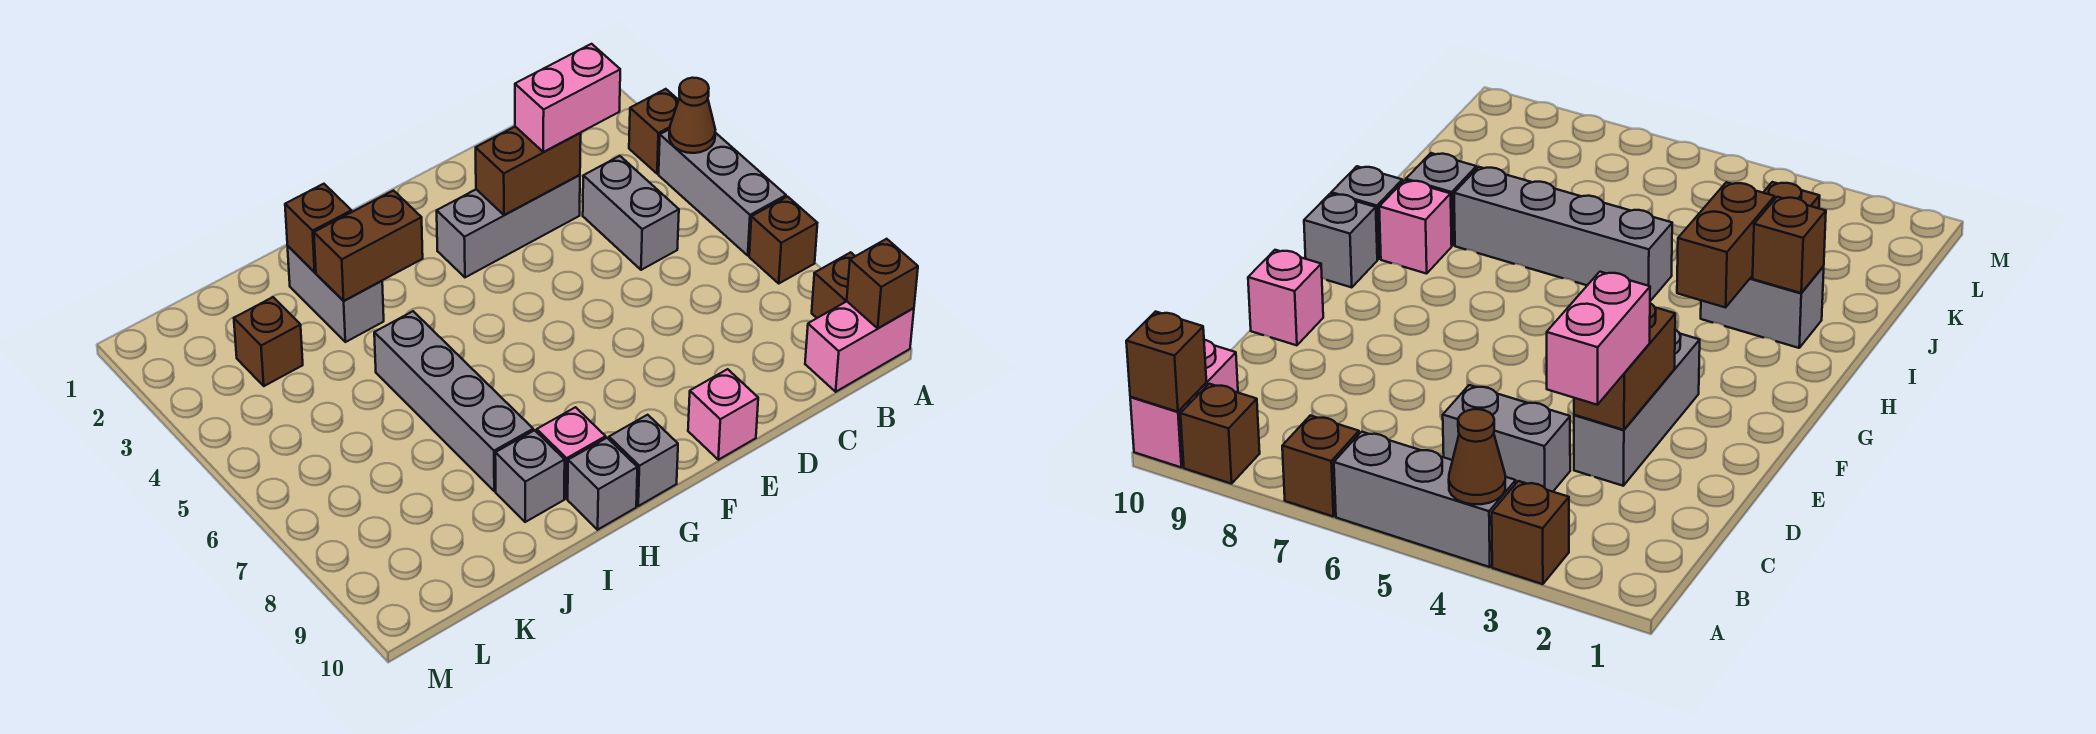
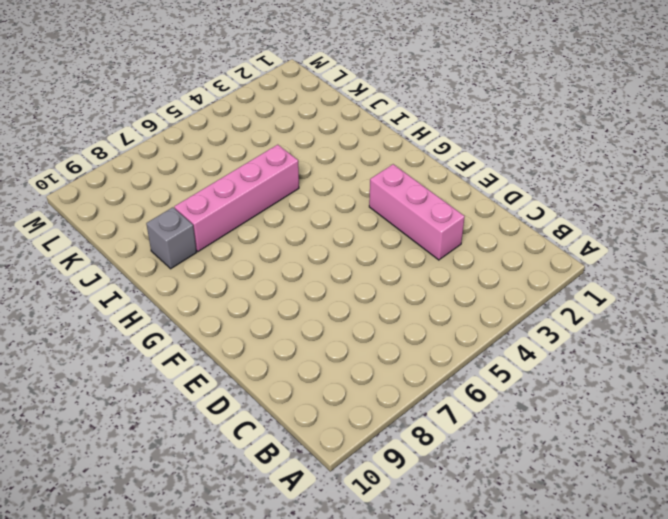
pink brick D3:F3 level 1 -> grey brick D3:F3 level 1
pink brick I5:I8 level 1 -> grey brick I5:I8 level 1
none -> brown brick A3 level 1
none -> grey brick A4:A6 level 1
none -> brown brick A7 level 1

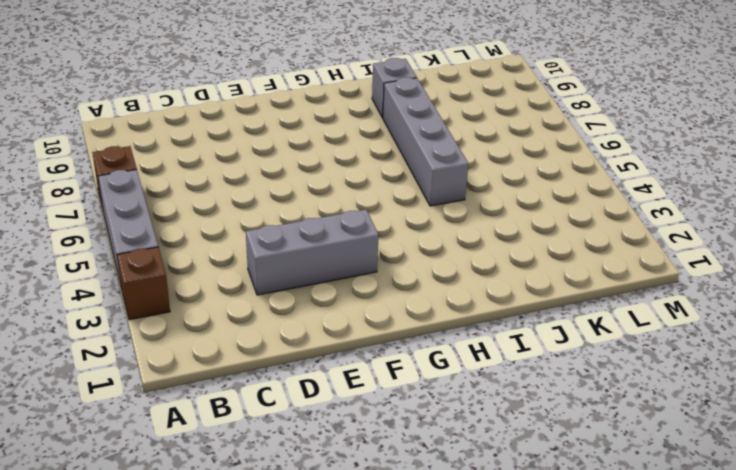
none -> brown brick A9 level 1
none -> pink brick A10:B10 level 1
none -> grey brick C4:C5 level 1

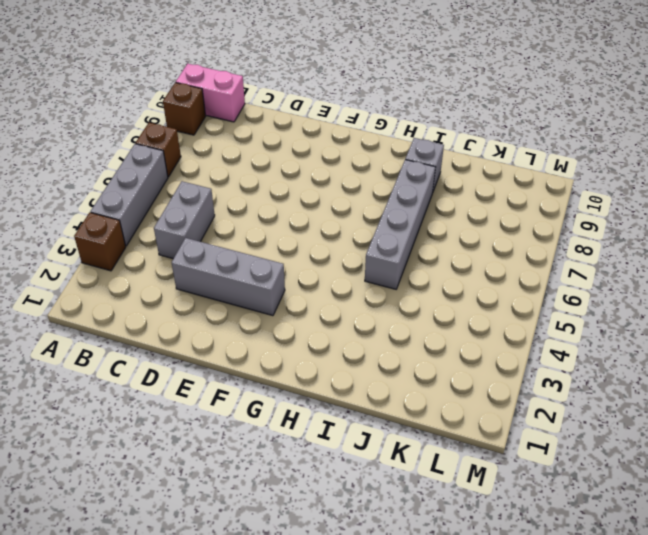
none -> pink brick E10 level 1
none -> grey brick G10 level 1
none -> pink brick H9 level 1

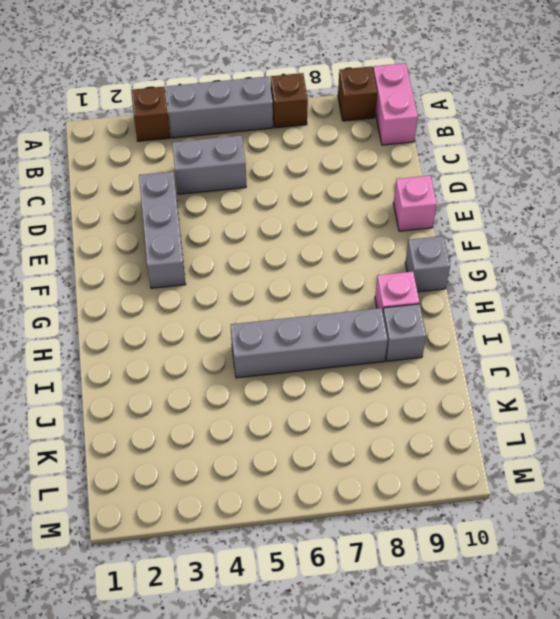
none -> grey brick H10 level 1
none -> grey brick I2:I3 level 1
none -> brown brick K3 level 1

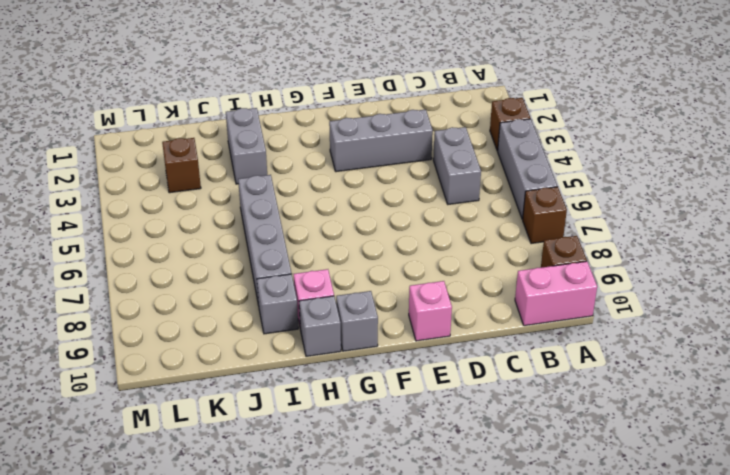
none -> brown cone A4 level 2
none -> brown brick A10 level 2
none -> brown brick D3:E3 level 2

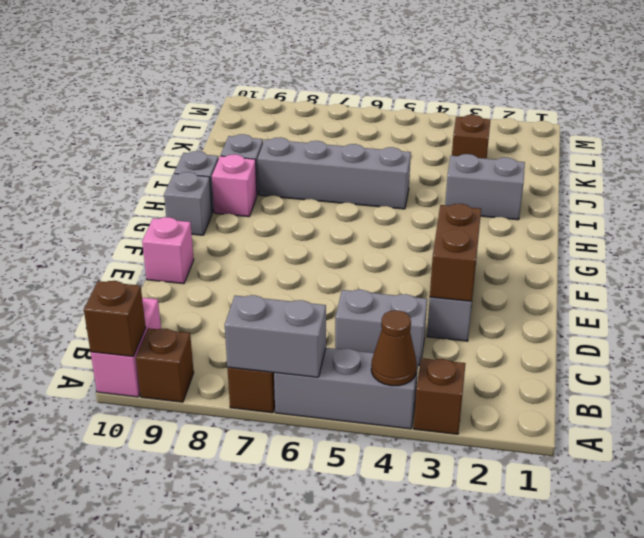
grey brick A6:A7 level 2 -> none
none -> brown brick H3:I3 level 2
none -> brown brick I2 level 2
none -> pink brick C3:D3 level 3

